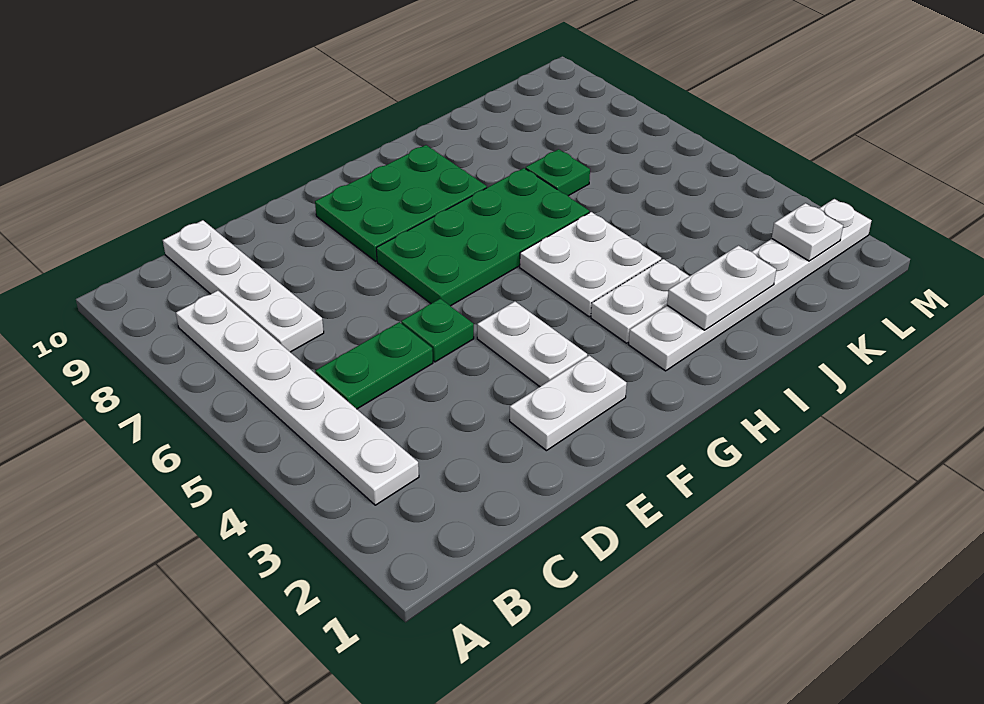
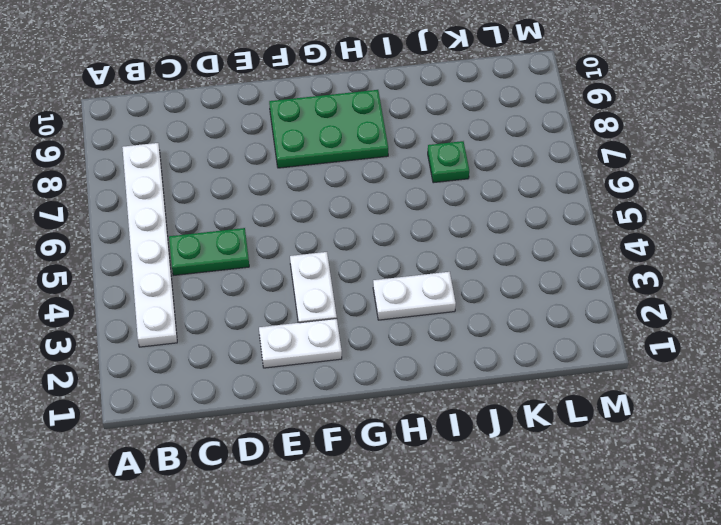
none -> white plate C7:C10 level 1
none -> green plate E5 level 1
none -> green plate F6:I7 level 1

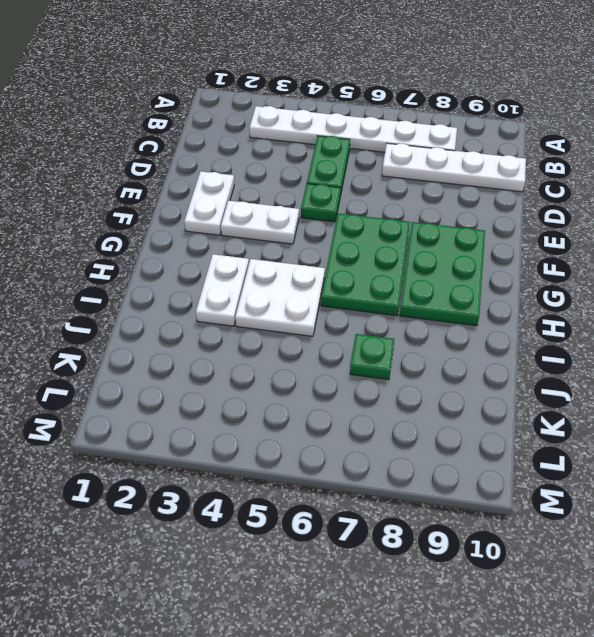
green plate F6:H7 level 1 -> green plate F6:I7 level 1
none -> white plate H2:M2 level 1
none -> white plate I2:J2 level 2
none -> white plate L2 level 2

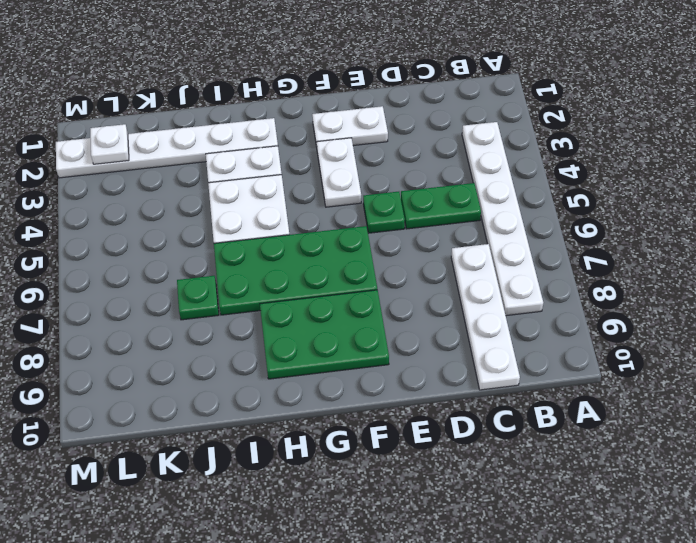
none -> white plate I2:J2 level 2

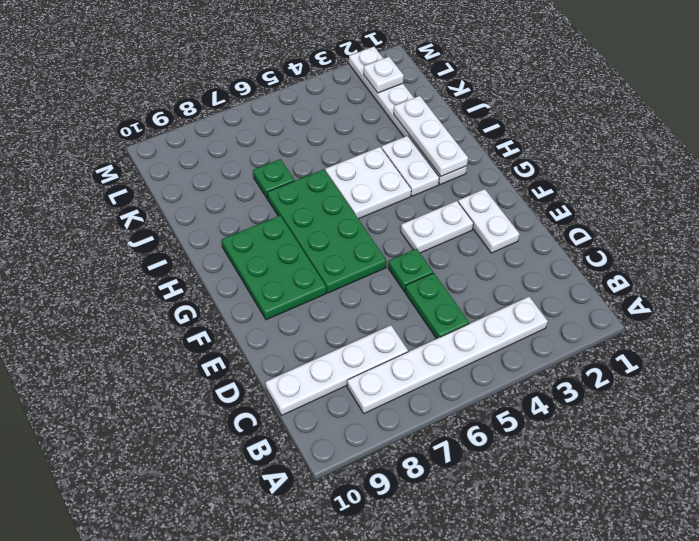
white plate H2:J2 level 2 -> white plate I2:J2 level 2

